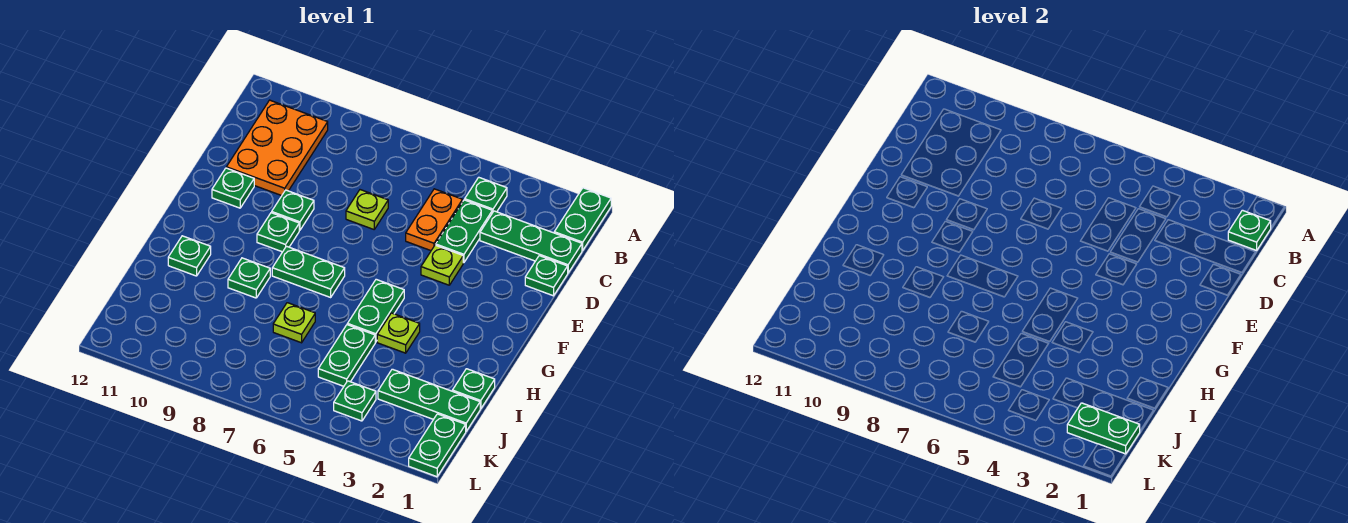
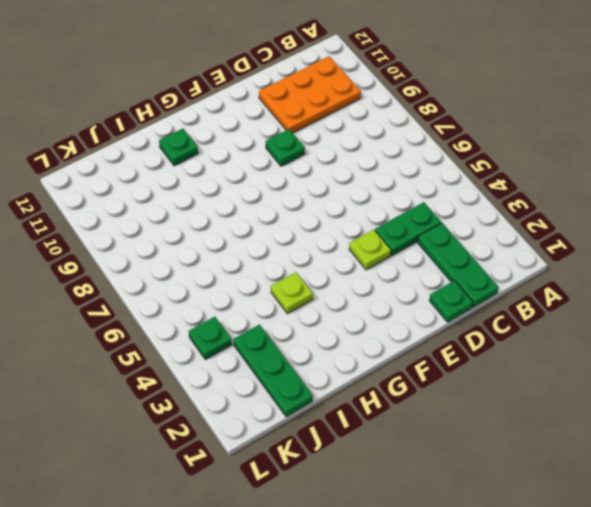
none -> green plate A1:B1 level 1
none -> green plate B4 level 1
none -> orange plate C5:D5 level 1

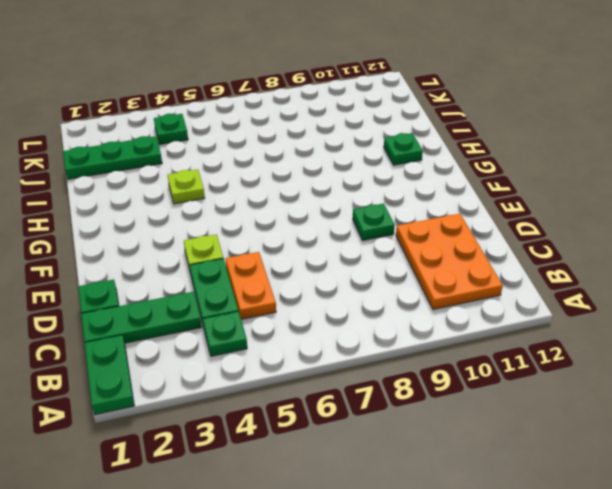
none -> lime plate D7 level 1
none -> green plate E11 level 1
none -> green plate F9 level 1

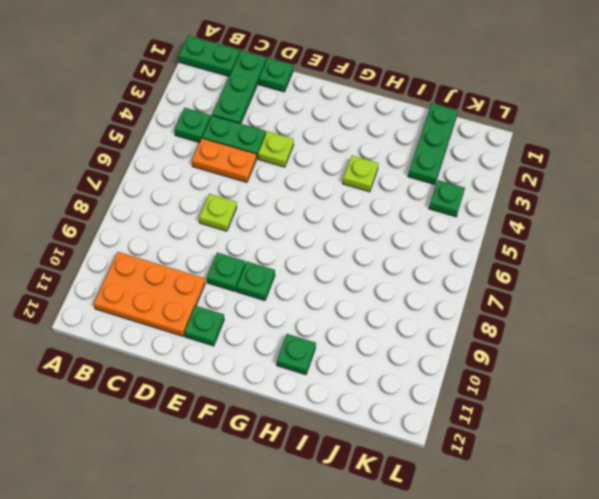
none -> green plate G5:H5 level 1
none -> green plate G7:G8 level 1
none -> green plate H9 level 1

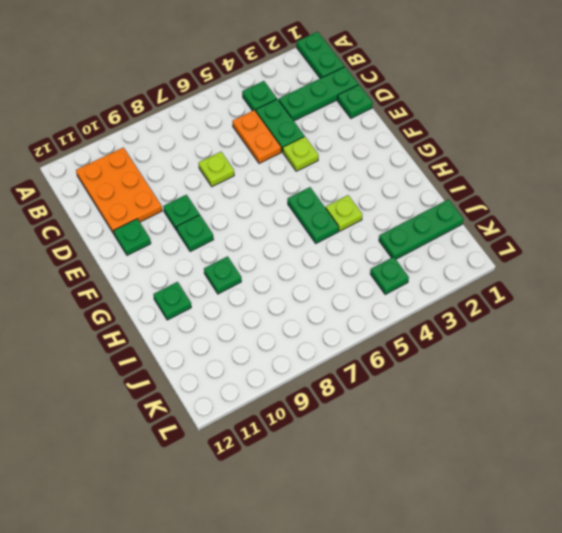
none -> green plate G7:G8 level 1
none -> green plate I1 level 1
none -> green plate I5:J5 level 1

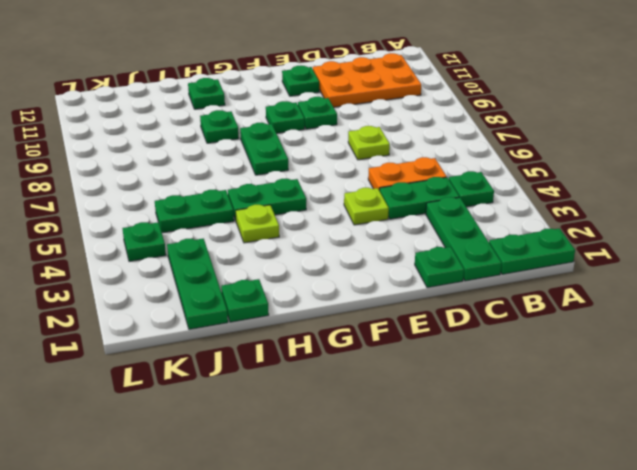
none -> lime plate I7 level 1
none -> green plate K1:L1 level 1
none -> green plate B1 level 2

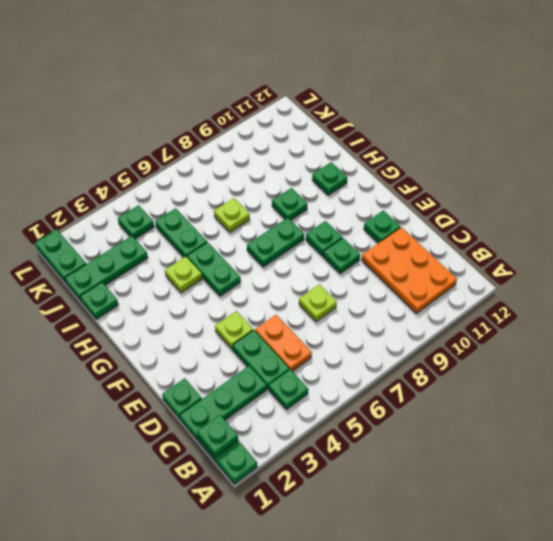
none -> green plate K1:K2 level 2

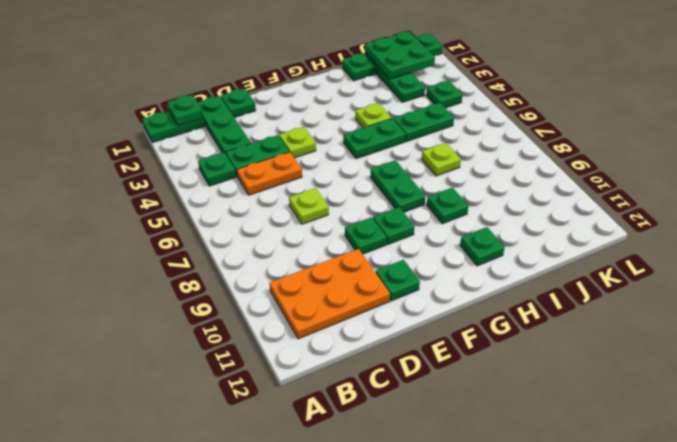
green plate J1:K2 level 2 -> green plate K1:K2 level 2

